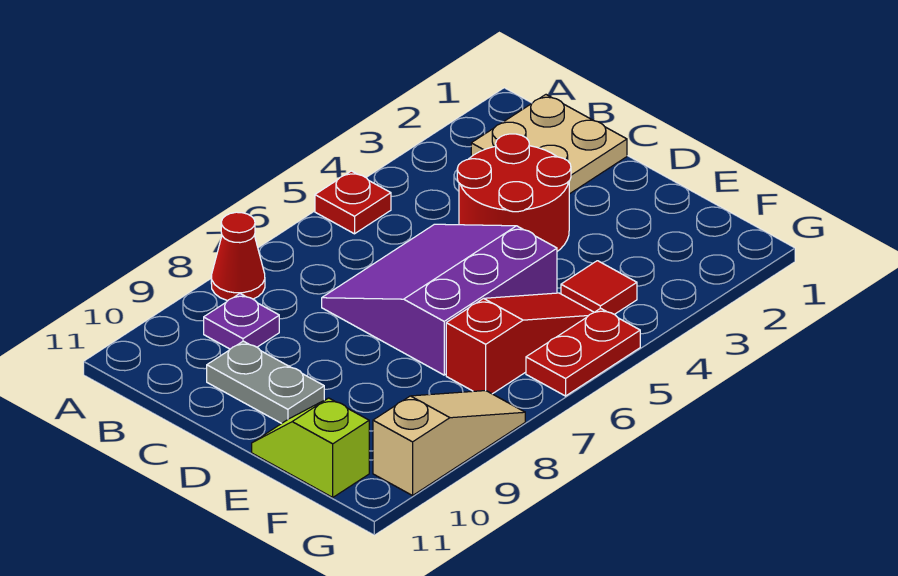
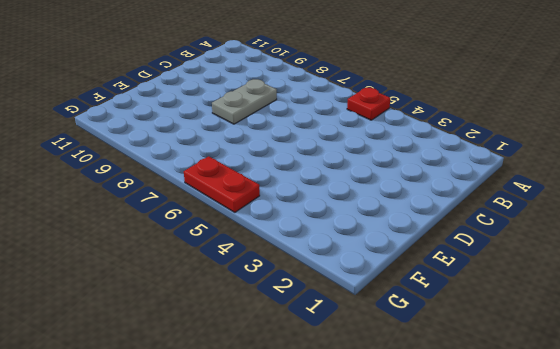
grey plate C8:D8 level 1 -> grey plate C10:D10 level 1
none -> red cone A8 level 1
none -> tan plate B1:C2 level 1
none -> purple plate B9 level 1

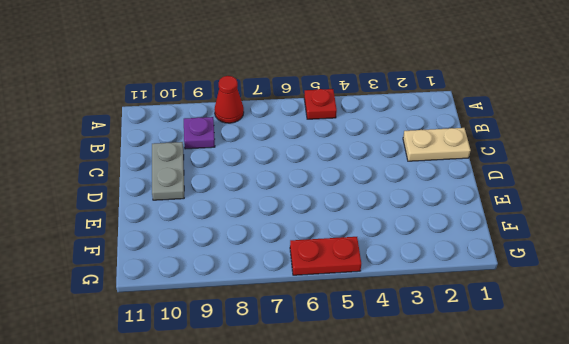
tan plate C1:C2 level 1 -> tan plate B1:C2 level 1
none -> red round brick C3:D4 level 1
none -> purple slope C5:E7 level 1 top E
none -> lime slope E11:F11 level 1 top F

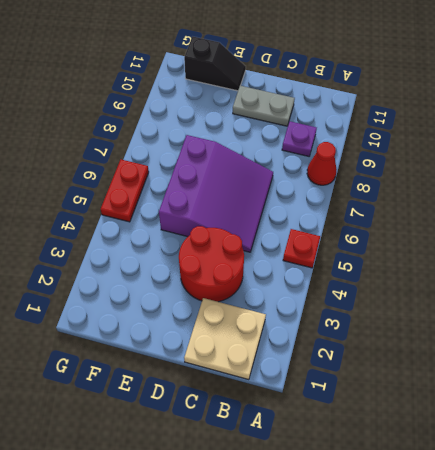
black slope E11:F11 level 1 top F -> lime slope E11:F11 level 1 top F
none -> red tile F4 level 1
none -> red slope F5:F7 level 1 top 7
none -> tan slope G8:G10 level 1 top 10

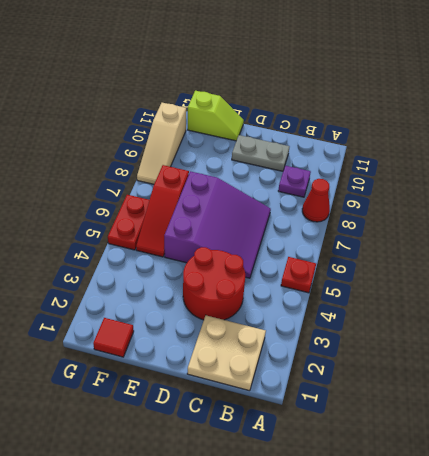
red tile F1 level 1 -> red tile F4 level 1

